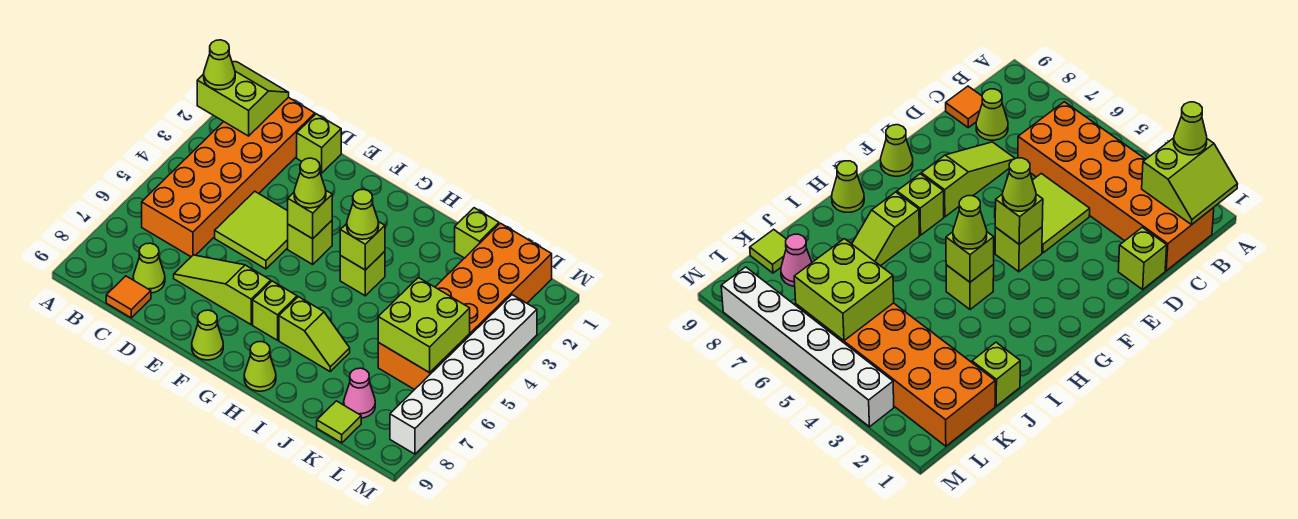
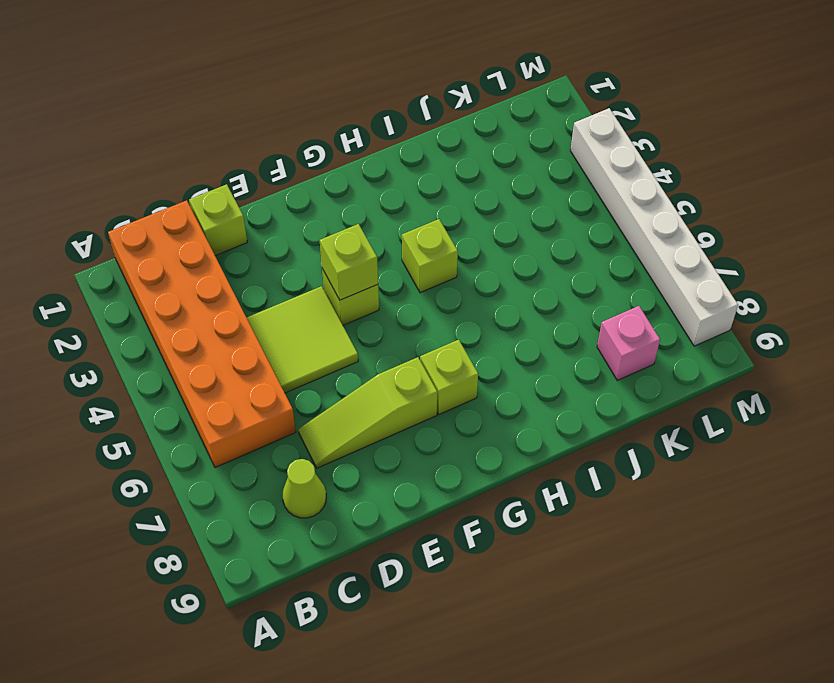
pink brick K8 level 1 -> pink cone K8 level 1
none -> orange tile C9 level 1
none -> lime cone F9 level 1
none -> lime slope H7:I7 level 1 top H

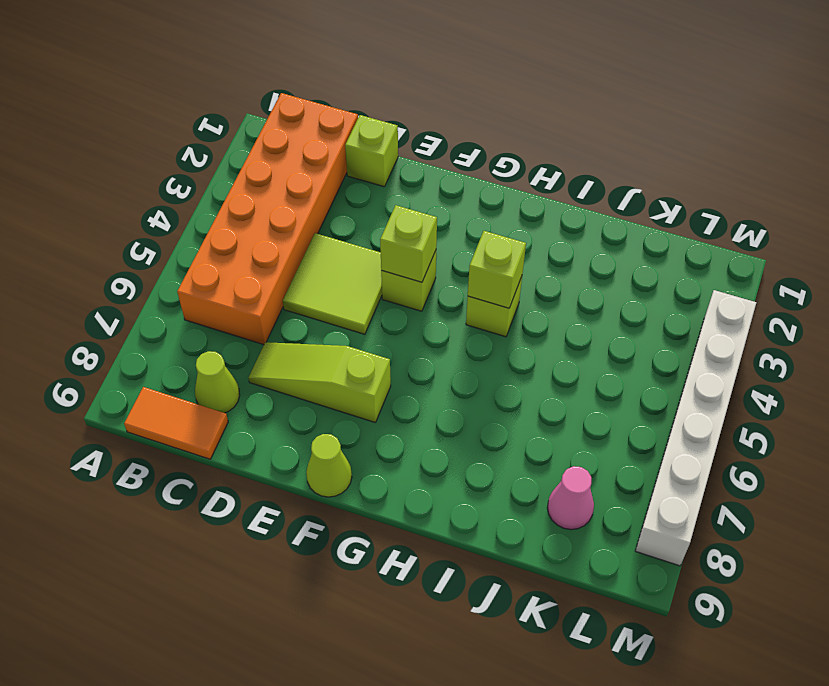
orange tile B9:C9 level 1 -> orange tile C9 level 1
none -> lime brick G7 level 1
none -> lime slope H7:I7 level 1 top H
none -> lime cone H9 level 1

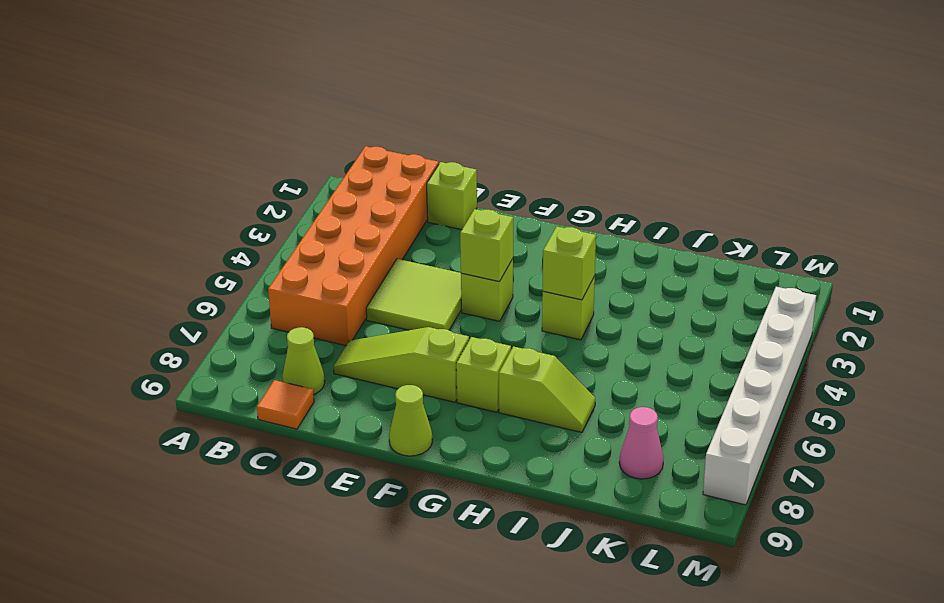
none -> lime cone H9 level 1
none -> lime brick J1 level 1
none -> orange brick K1:L6 level 1

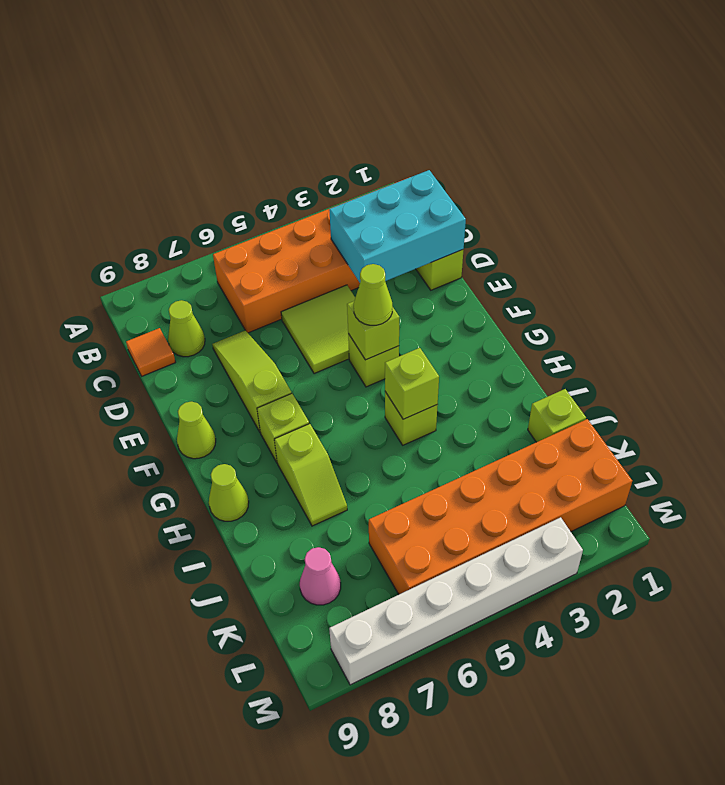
cyan brick C1:D3 level 2 -> none
none -> lime tile K9 level 1
none -> lime slope A1:B2 level 2 top 2
none -> lime brick K5:L6 level 2

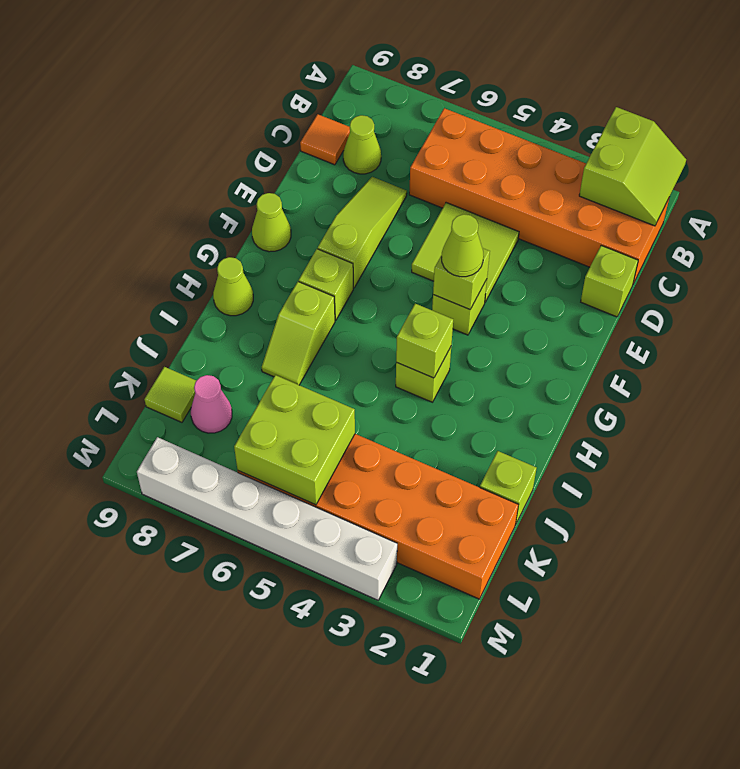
none -> lime cone A2 level 3
none -> lime cone H4 level 3

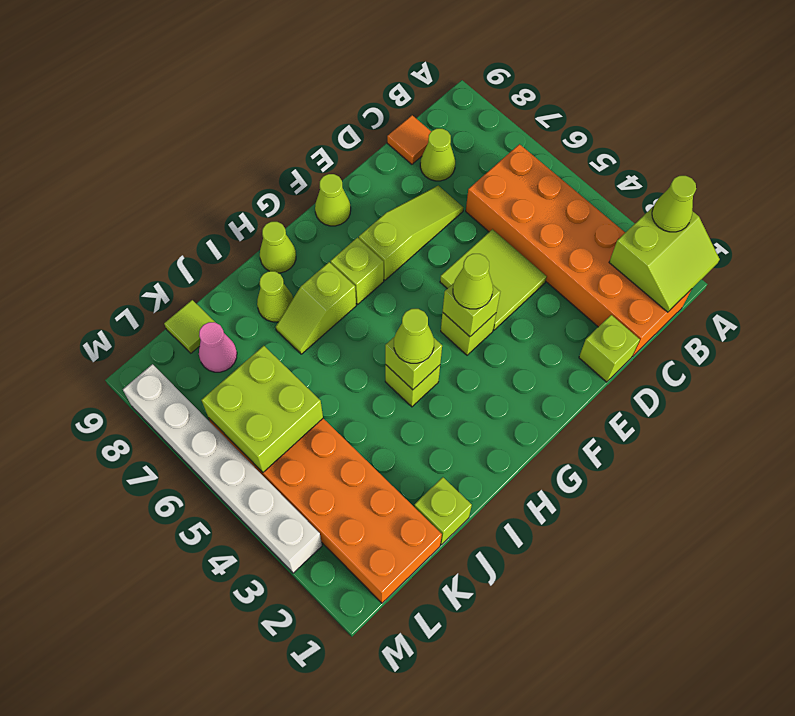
lime cone I8 level 1 -> none

